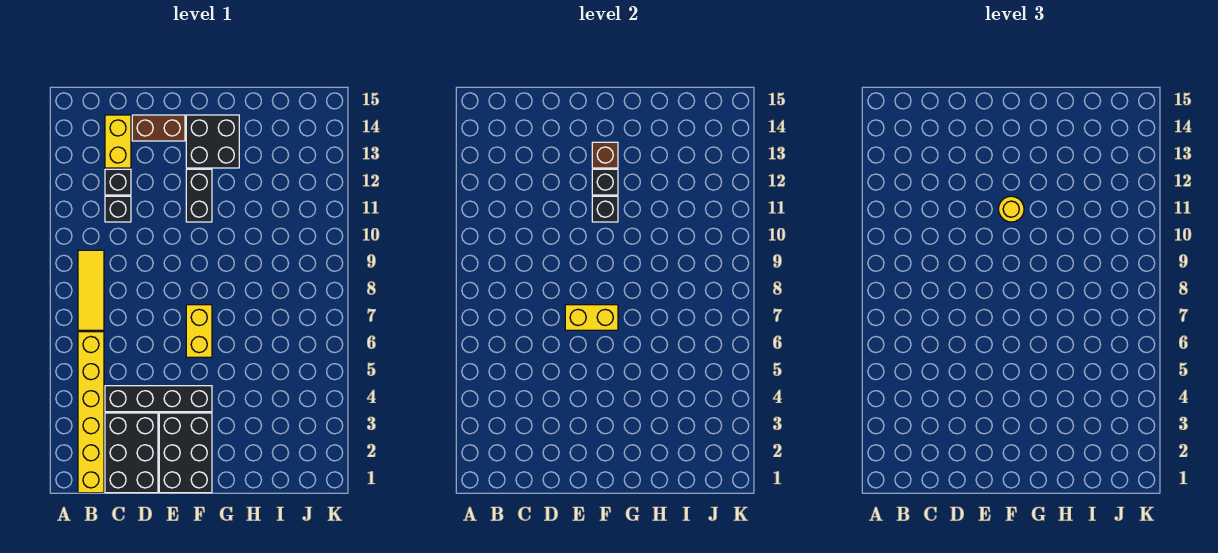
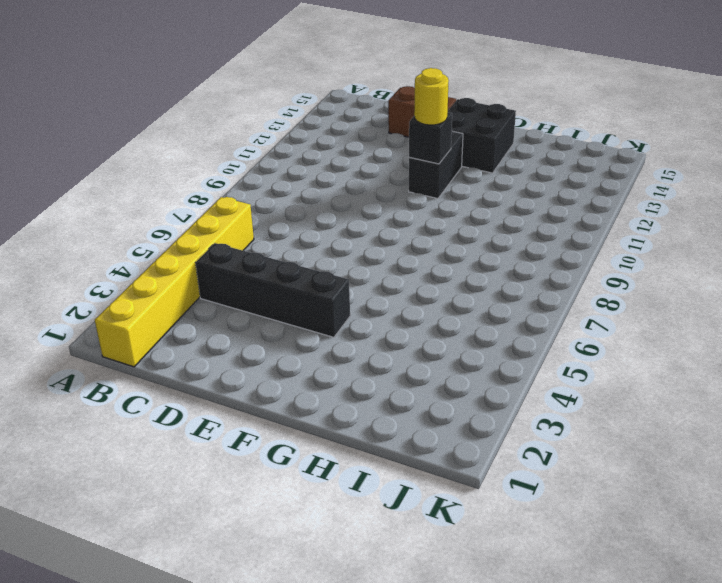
none -> yellow tile B7:B9 level 1
none -> black brick C1:D3 level 1
none -> black brick C11 level 1

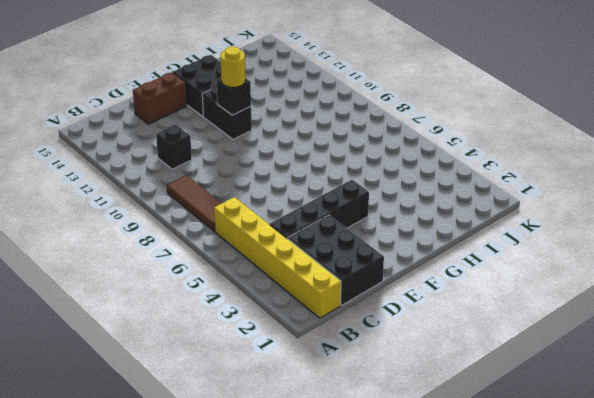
brown tile B7:B9 level 1 -> yellow tile B7:B9 level 1
none -> black brick C12 level 1
none -> yellow brick C13:C14 level 1
none -> black brick E1:F3 level 1

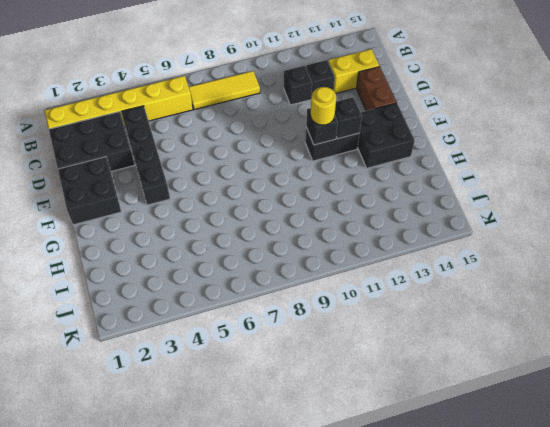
black brick E1:F2 level 1 -> black brick E1:F3 level 1
none -> yellow brick F6:F7 level 1
none -> yellow brick E7:F7 level 2
none -> brown brick F13 level 2

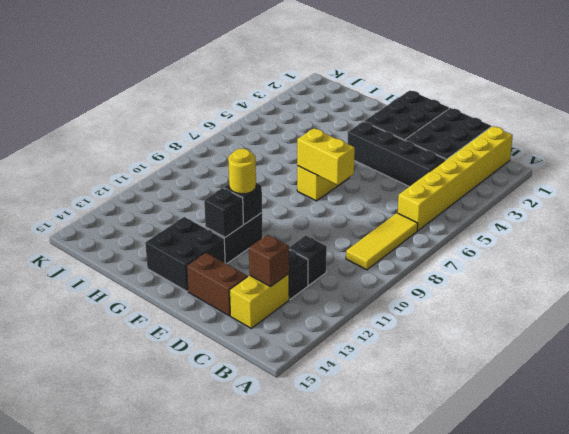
brown brick C13 level 2 -> brown brick F13 level 2

